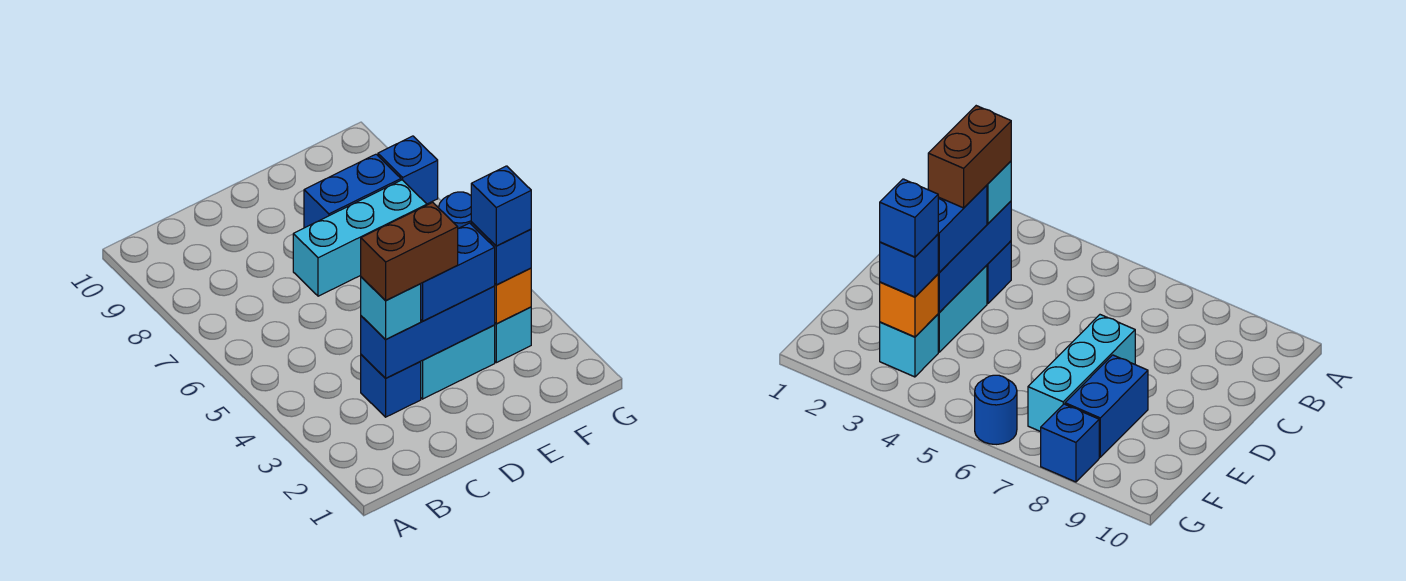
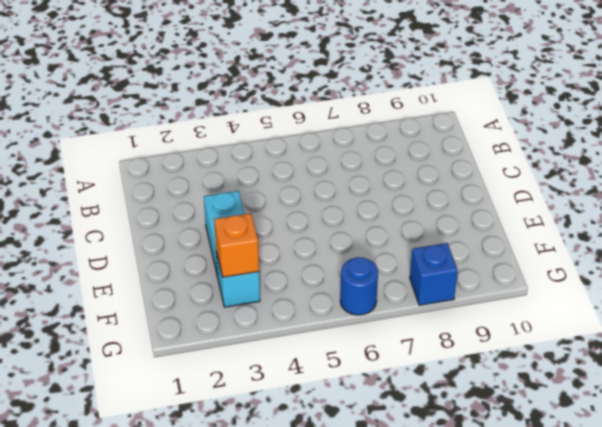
none -> blue brick C3 level 1
none -> cyan brick D7:F7 level 1
none -> blue brick E8:F8 level 1

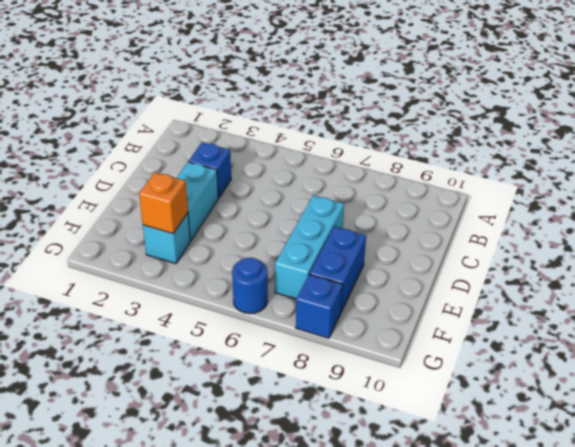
none -> blue brick C3:E3 level 2
none -> cyan brick C3 level 3
none -> blue brick D3:E3 level 3

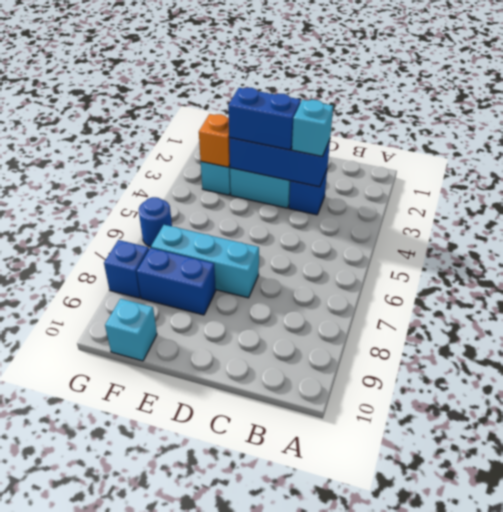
cyan brick F10 level 1 -> none
none -> blue brick F3 level 3
none -> brown brick C3:D3 level 4
none -> blue brick F3 level 4

